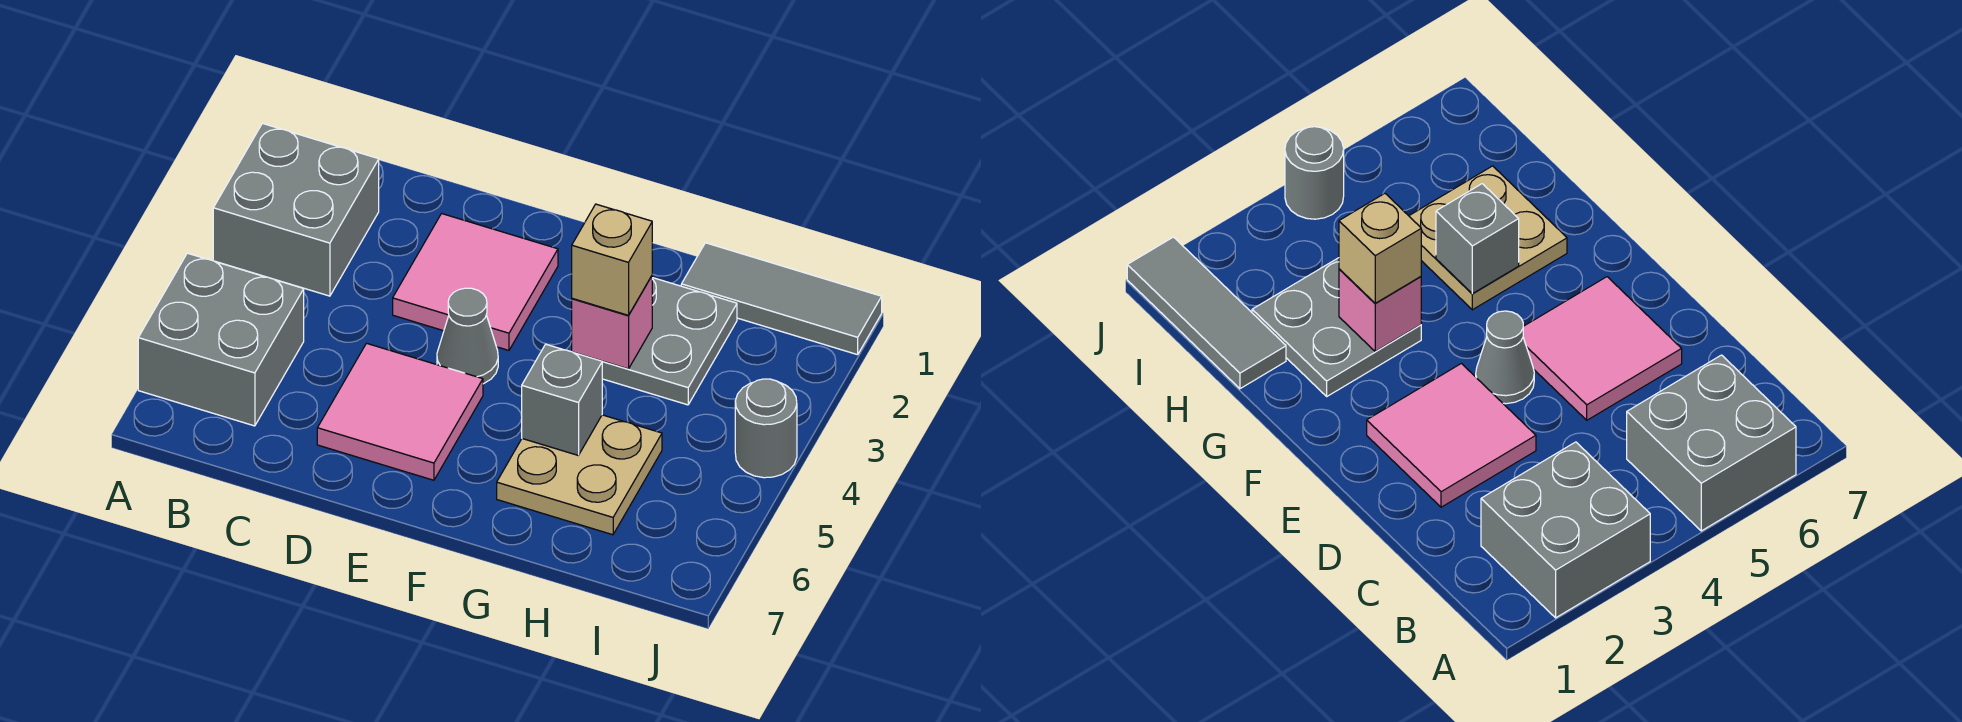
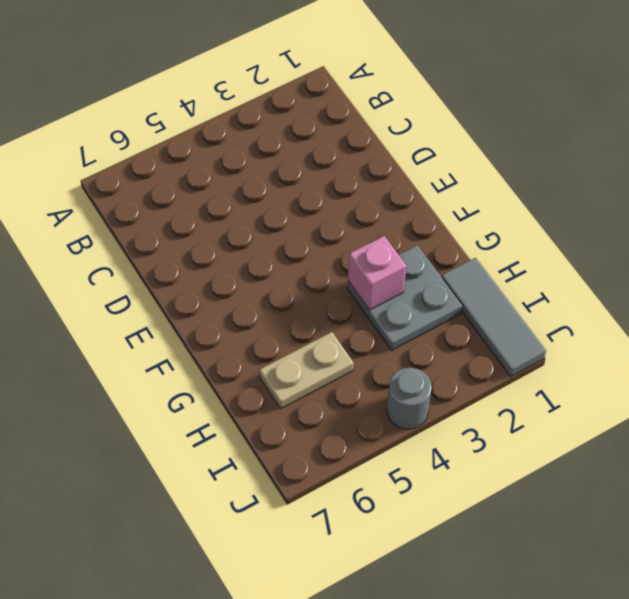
tan plate H5:H6 level 1 -> tan plate G5:H6 level 1
none -> grey brick A2:B3 level 1
none -> grey brick A5:B6 level 1
none -> pink tile D2:E3 level 1

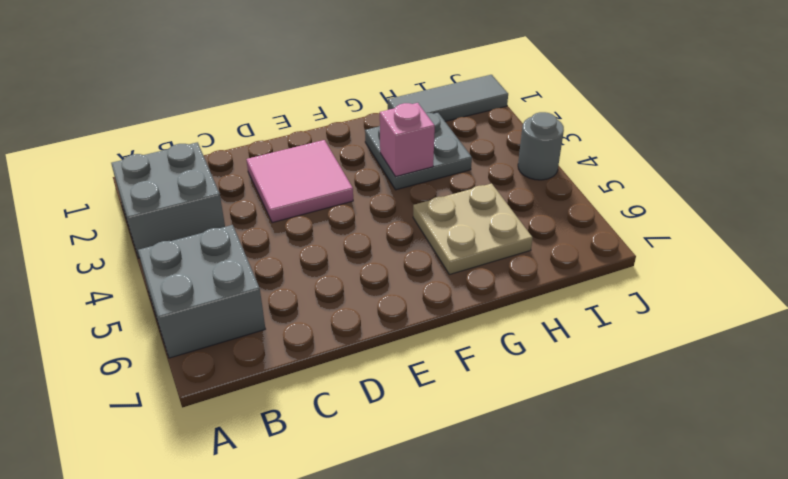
none -> pink tile D5:E6 level 1
none -> grey cone E4 level 1
none -> grey brick G5 level 2

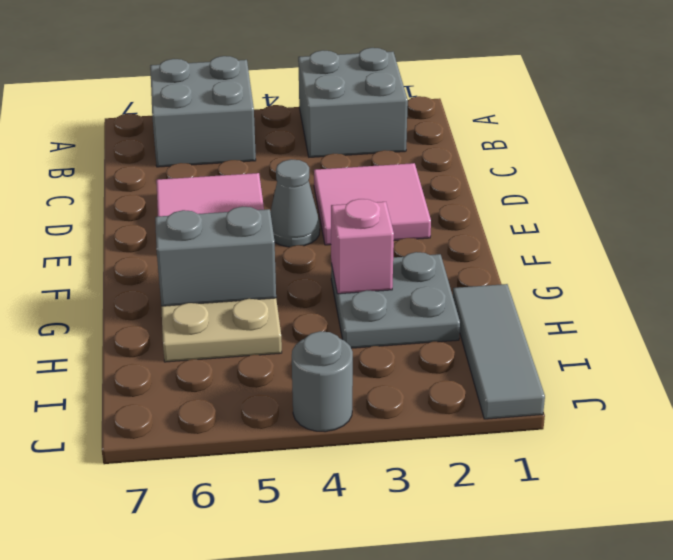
grey brick G5:G6 level 2 -> grey brick G5 level 2
none -> tan brick G3 level 3

